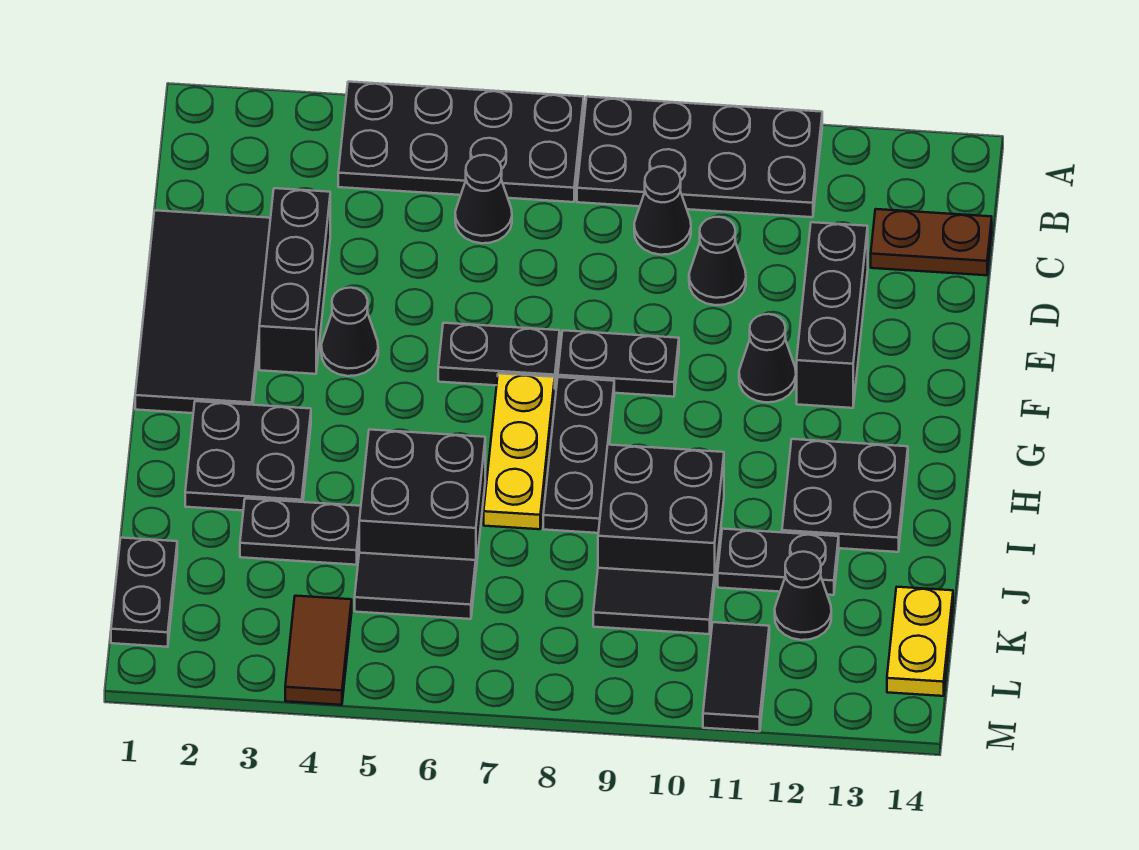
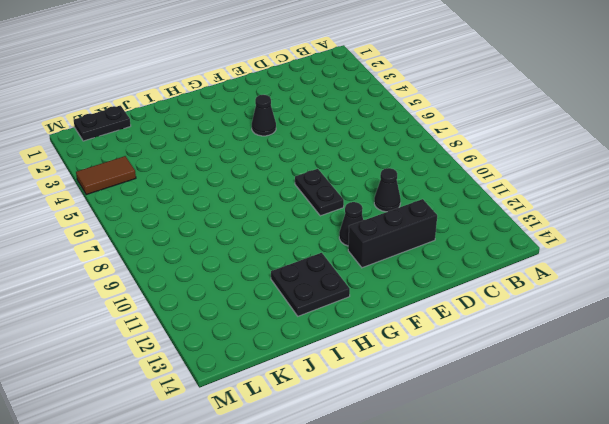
none -> black plate A4:B7 level 1
none -> black plate A8:B11 level 1
none -> black cone C6 level 1

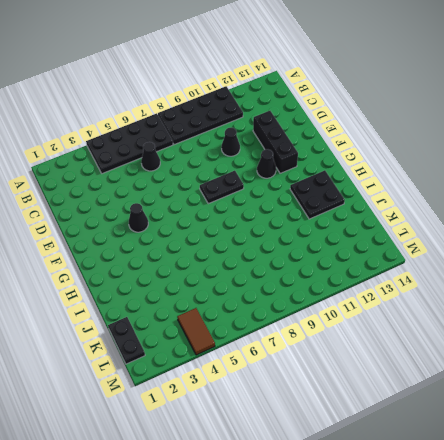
none -> black cone C9 level 1
none -> brown plate C13:C14 level 1
none -> black tile D1:G2 level 1

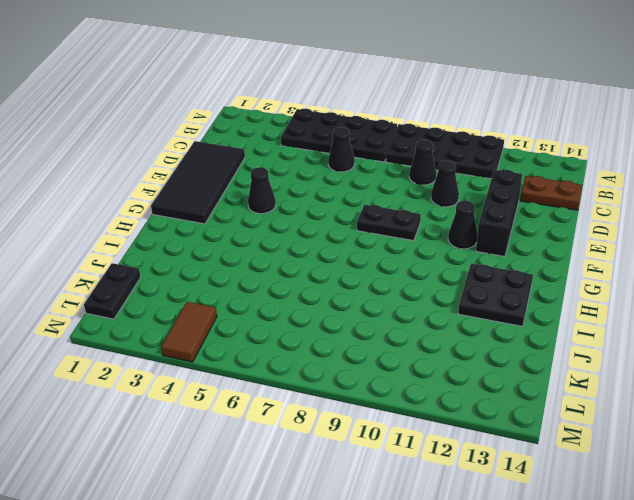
none -> black brick D3:F3 level 1
none -> black plate F6:F7 level 1
none -> yellow plate G7:I7 level 1

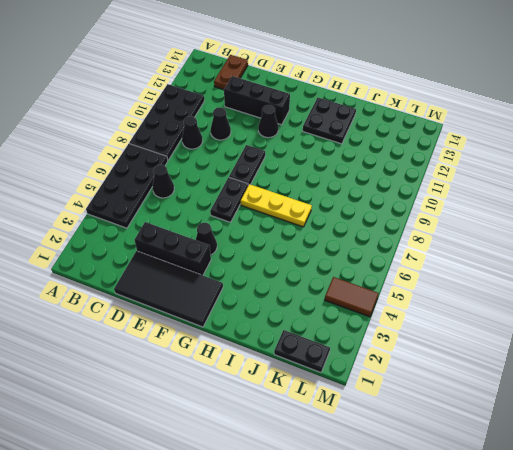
none -> black plate G8:I8 level 1
none -> black plate H2:I3 level 1
none -> black brick I5:J6 level 1

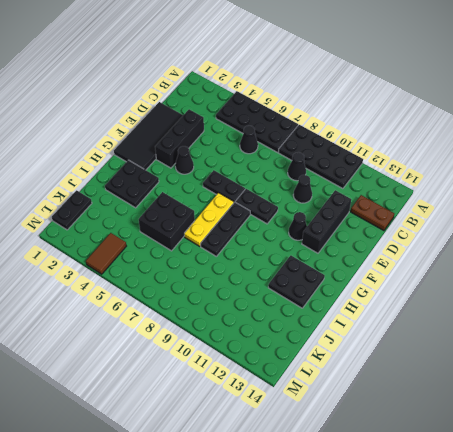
none -> black brick I9:J10 level 1
none -> black plate J3:J4 level 1
none -> black plate J11:J12 level 1

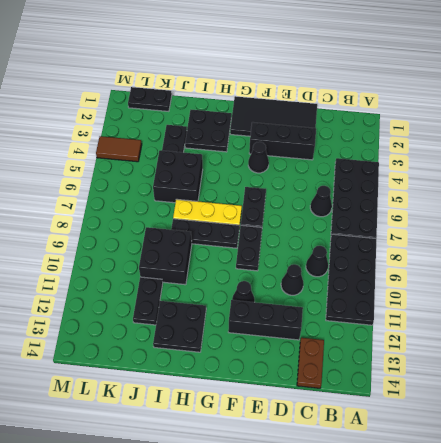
none -> black tile K5:K6 level 1
none -> black tile K9:K10 level 1
none -> black cone K12 level 1

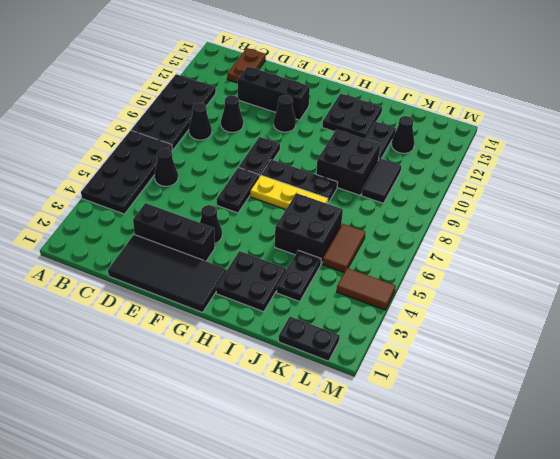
brown tile K5:K6 level 1 -> black tile K5:K6 level 1
none -> yellow plate K14:L14 level 1
none -> black tile L11:M11 level 1

